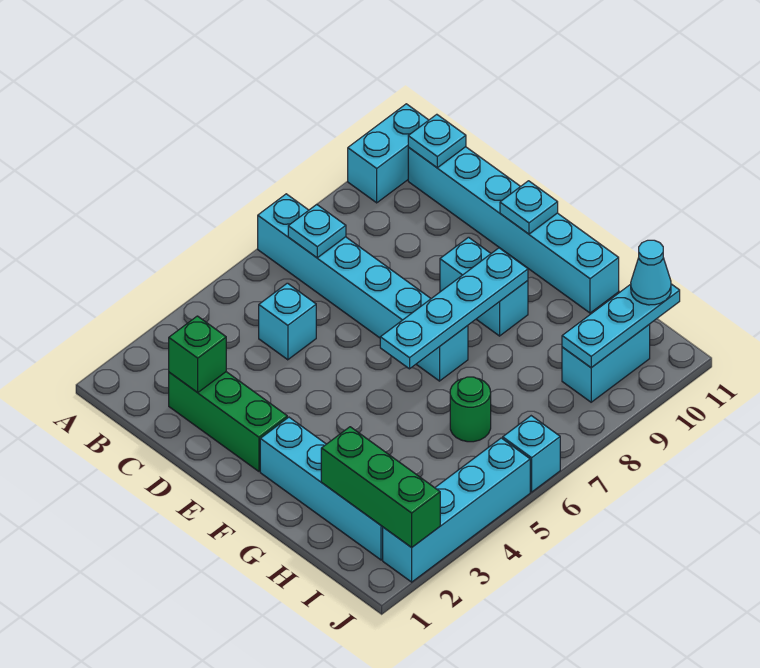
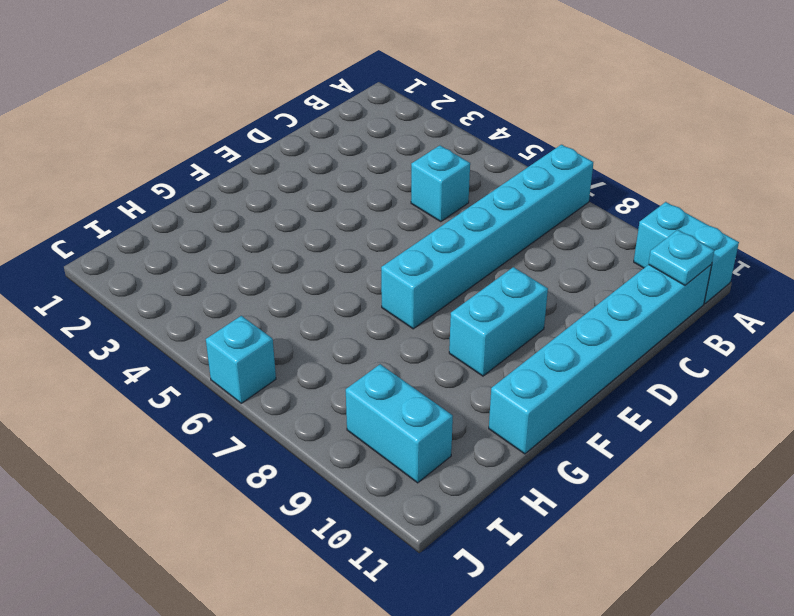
none -> green brick C2:E2 level 1
none -> cyan brick F2:I2 level 1
none -> green round brick H6 level 1

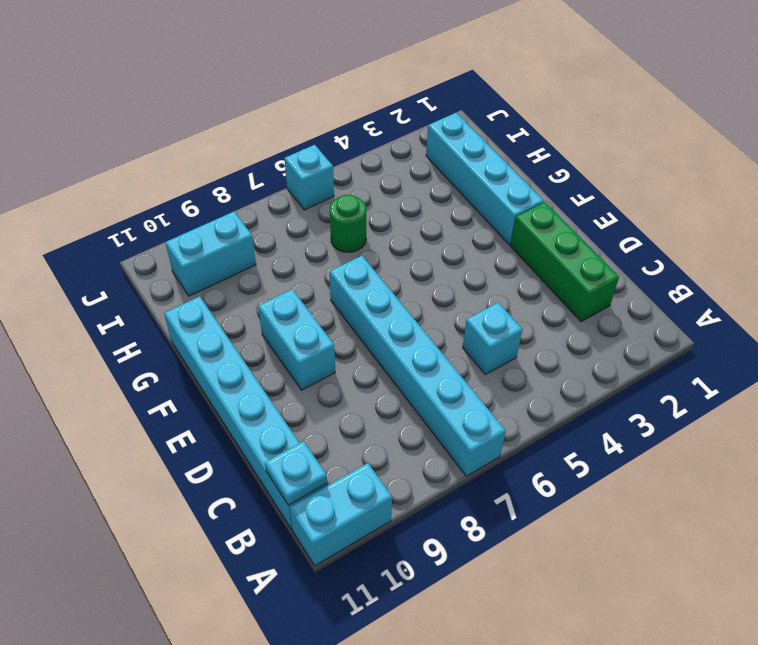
none -> cyan brick J2:J5 level 1
none -> cyan plate B7 level 2
none -> green brick C2 level 2

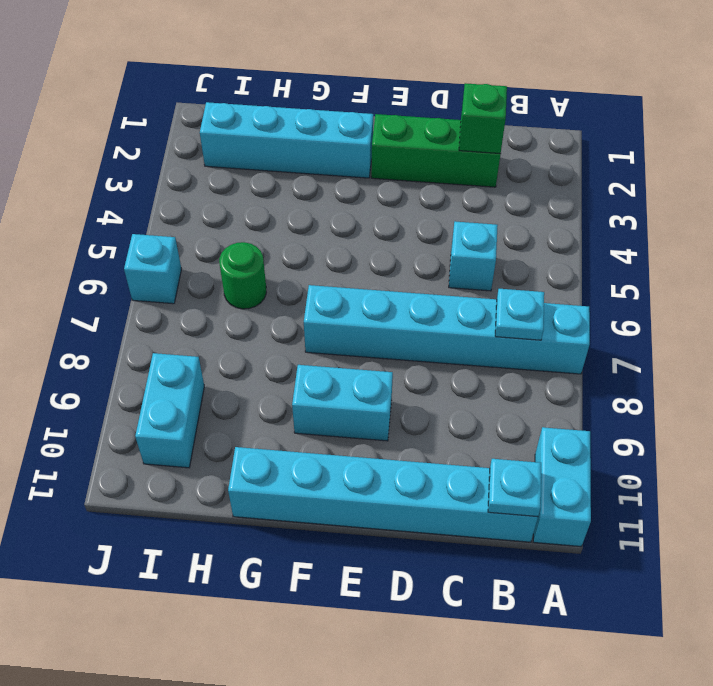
none -> cyan brick J2:J5 level 1
none -> cyan plate E11 level 2
none -> cyan plate F6:F9 level 2

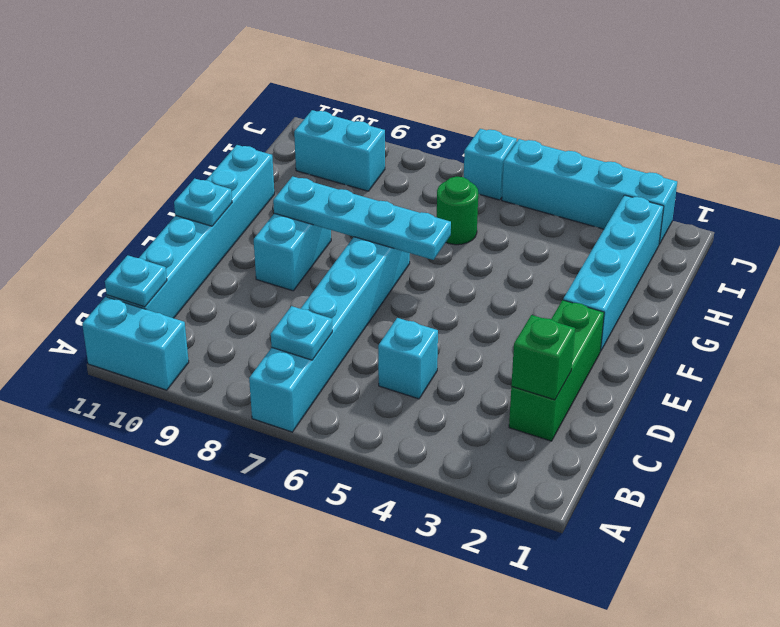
none -> green brick H2:J2 level 2
none -> cyan plate I9:I11 level 2
none -> cyan cone I11 level 3

